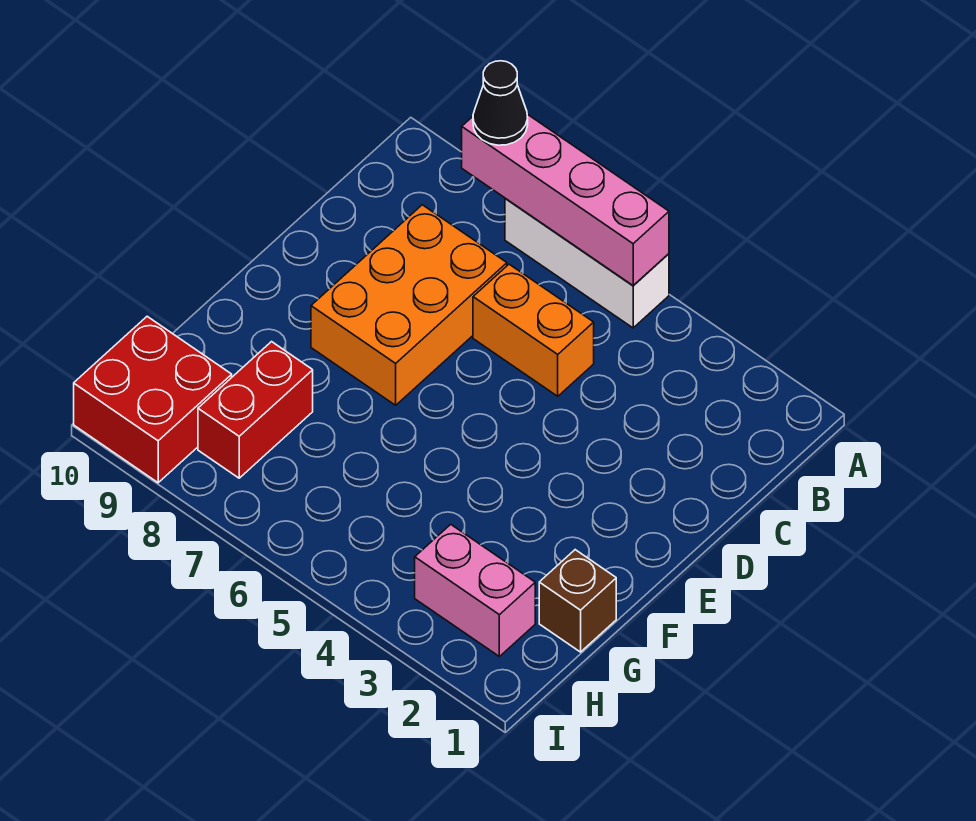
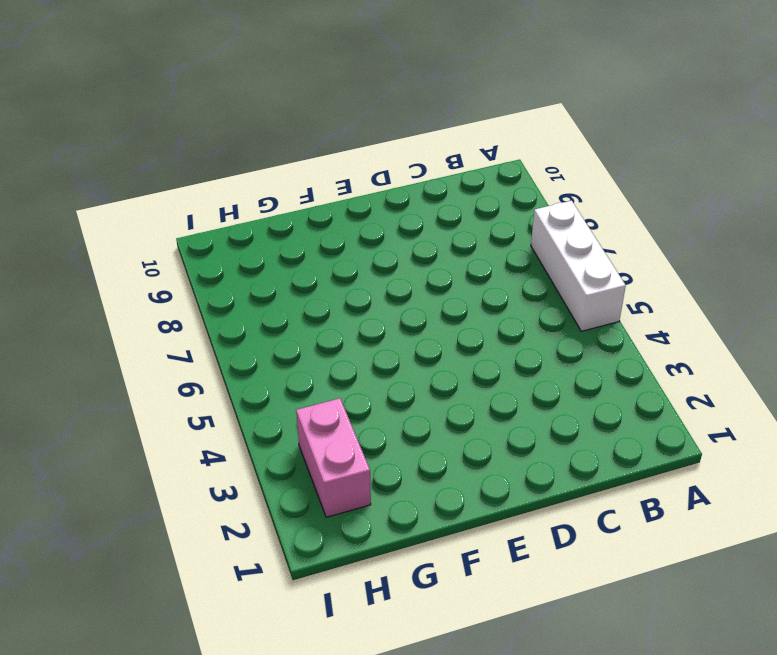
none -> orange brick C5:C6 level 1
none -> orange brick C7:E8 level 1

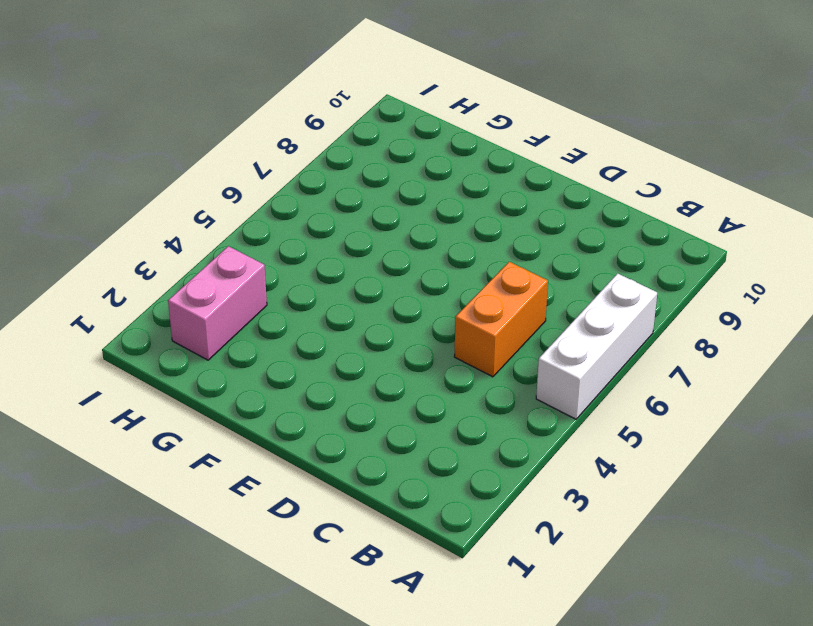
none -> orange brick C7:E8 level 1
none -> brown brick G1 level 1

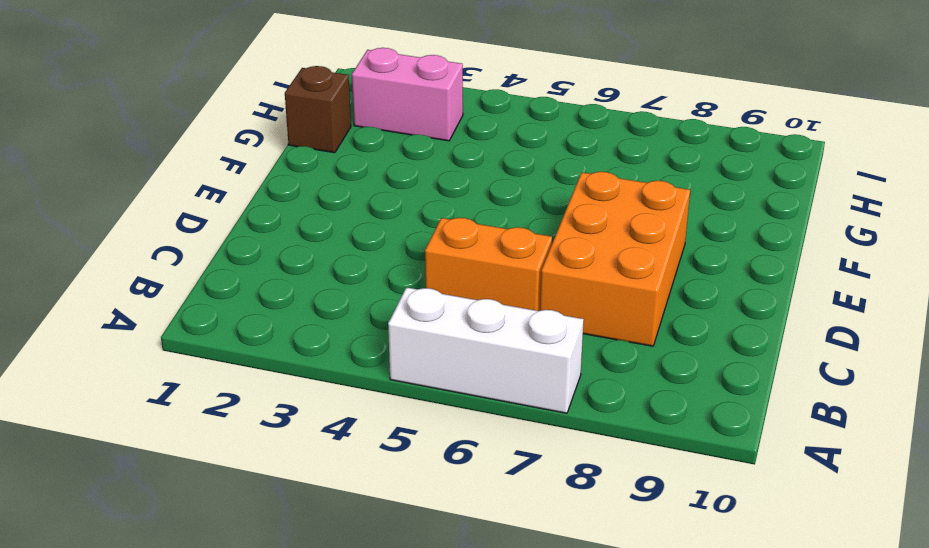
none -> red brick G8:H8 level 1
none -> red brick H9:I10 level 1

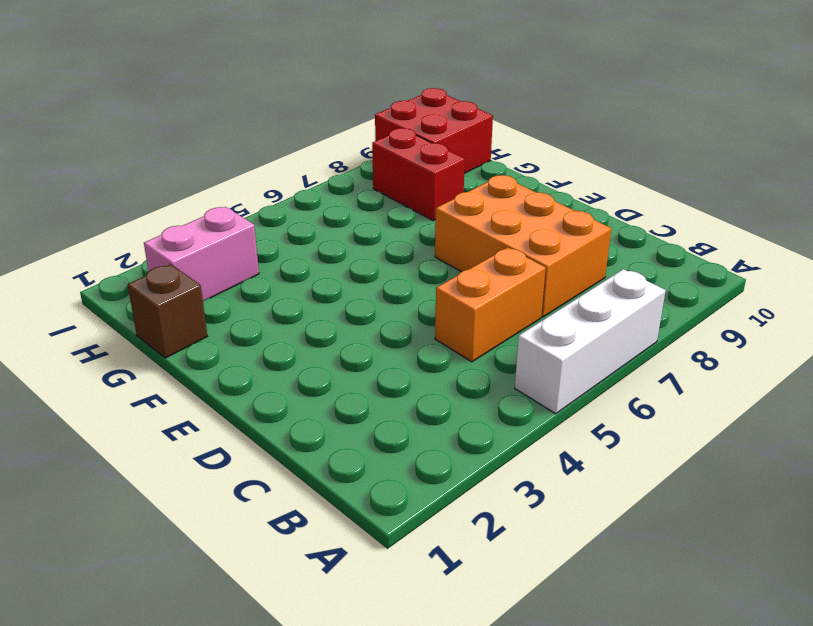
none -> pink brick A5:A8 level 2
none -> black cone A8 level 3

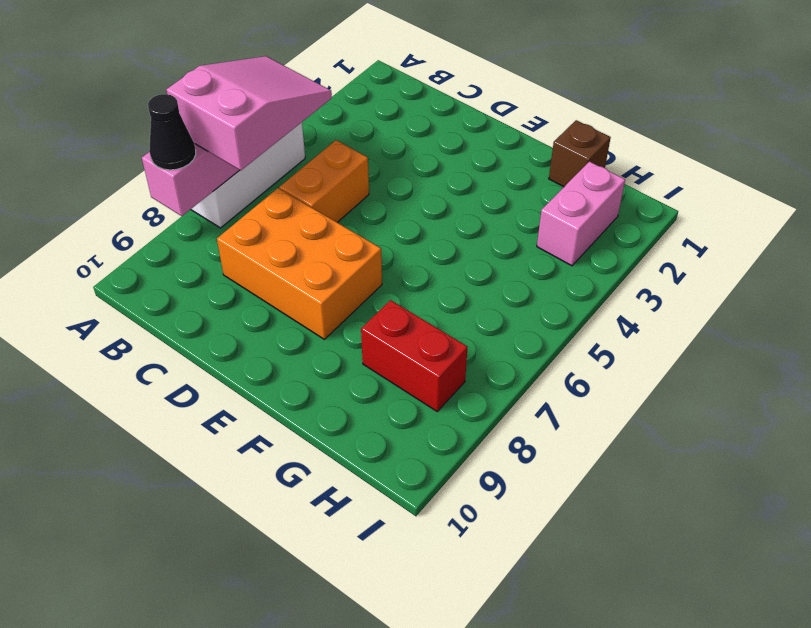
pink slope A5:B7 level 3 top 7 -> none
none -> red brick H9:I10 level 1

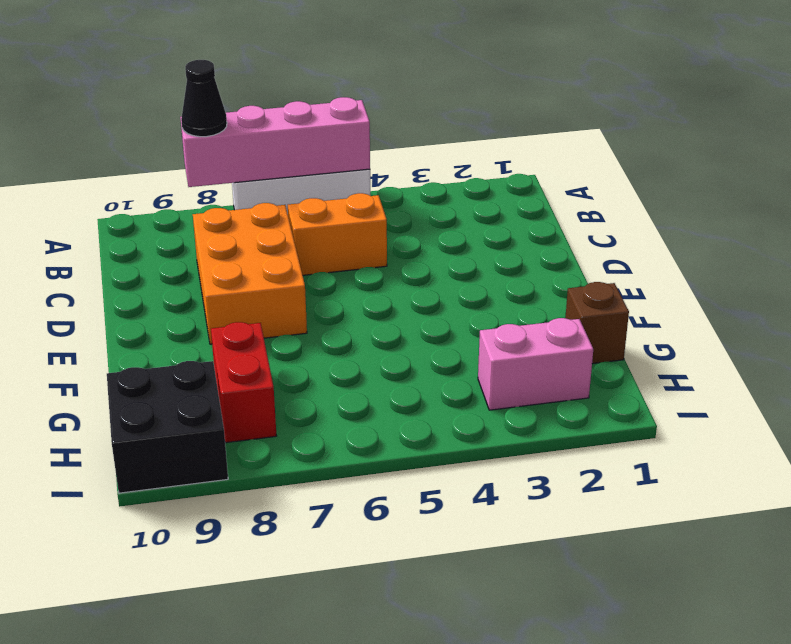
black brick H9:I10 level 1 -> red brick H9:I10 level 1

